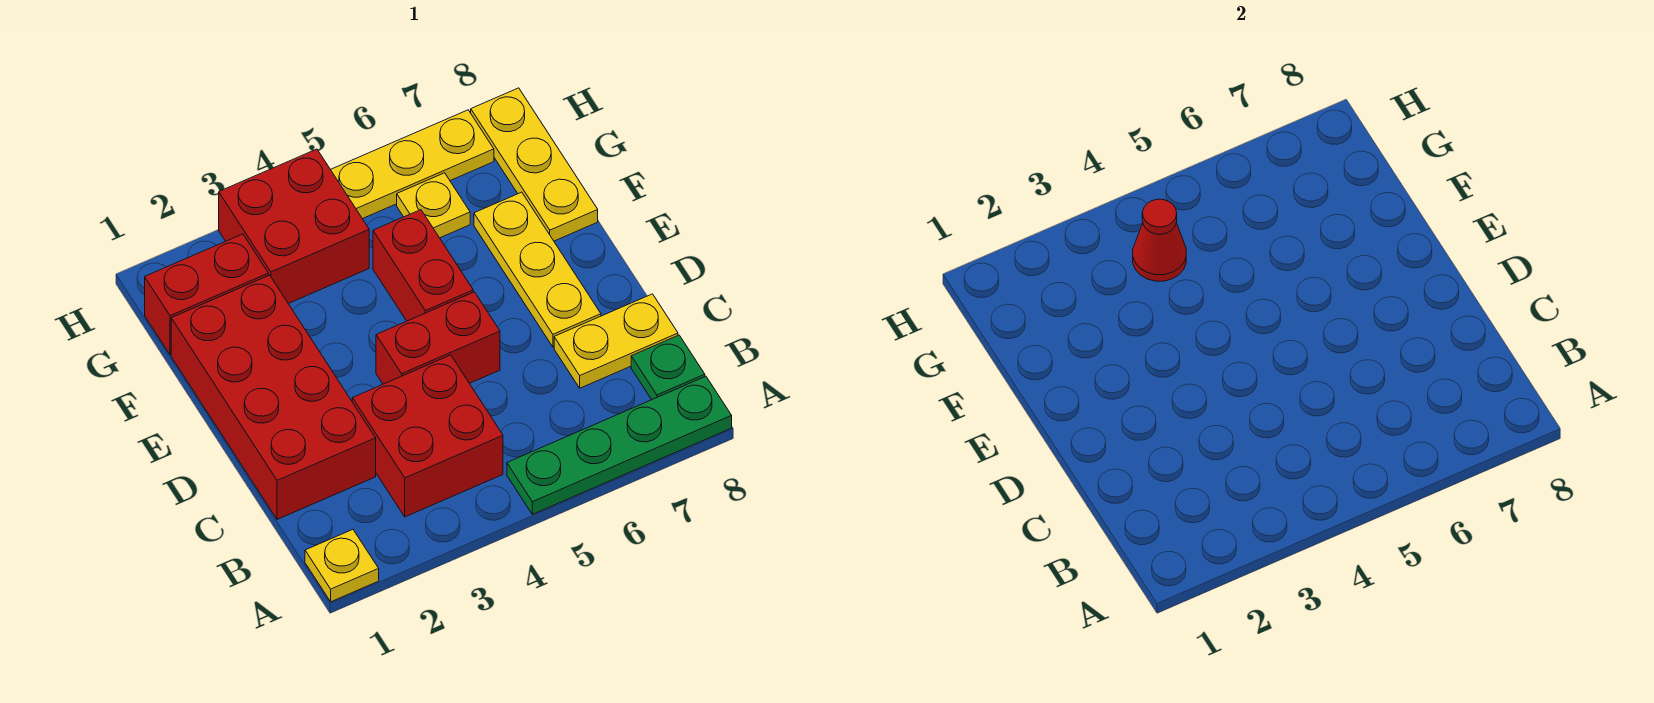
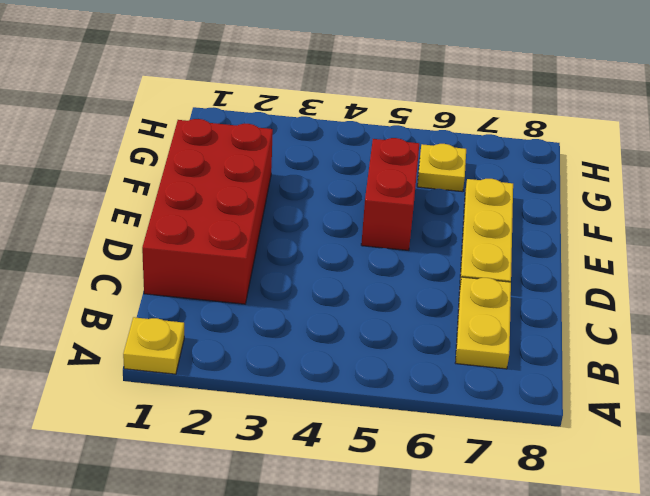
yellow plate B7:C7 level 1 -> yellow plate C7:C8 level 1
none -> green plate A5:A8 level 1
none -> red brick B3:C4 level 1
none -> green plate B8 level 1

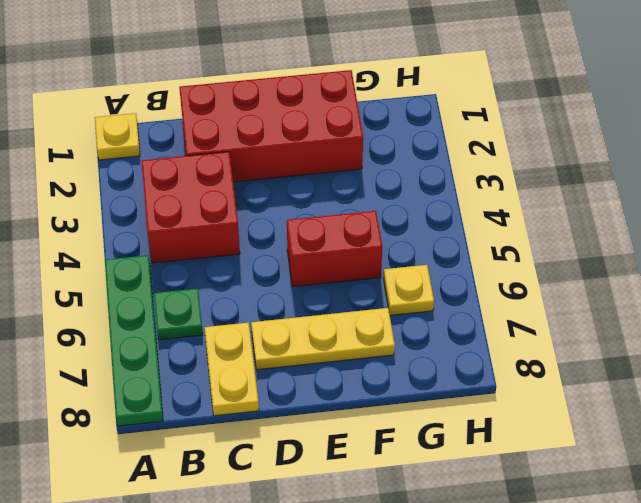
green plate B6 level 1 -> green plate B8 level 1
none -> red brick D4:D5 level 1
none -> yellow plate F8:H8 level 1
none -> red brick G1:G2 level 1

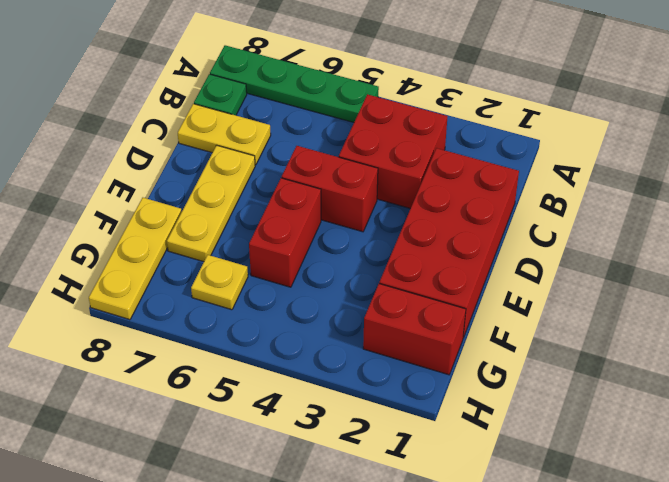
none -> yellow plate A1 level 1
none -> red brick G3:H4 level 1
none -> yellow plate H5:H7 level 1

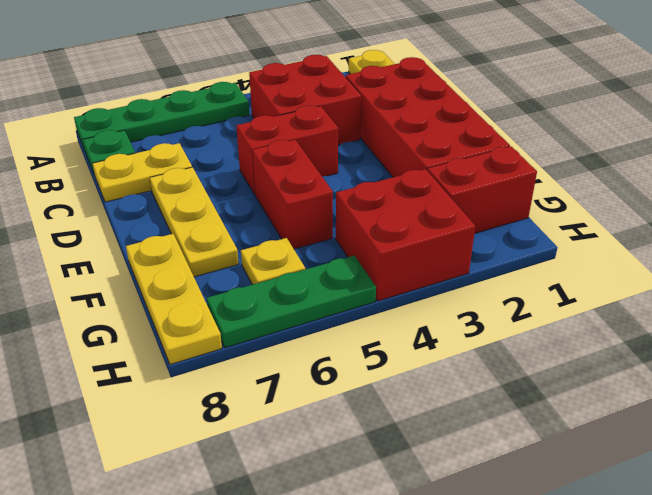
green plate H5:H7 level 1 -> yellow plate H5:H7 level 1
none -> red cone G4 level 2

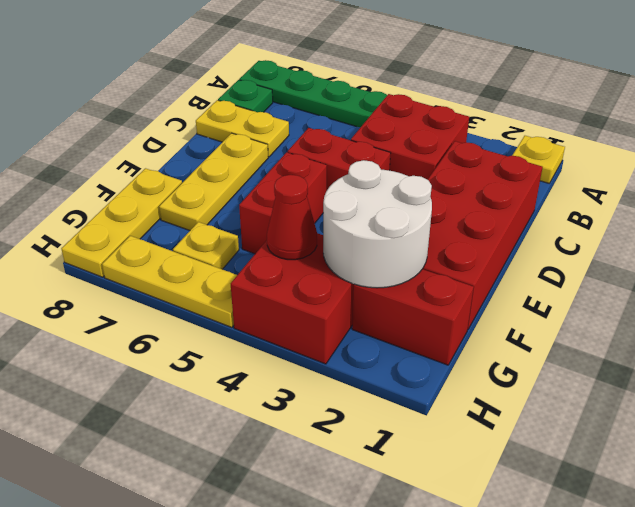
white round brick F2:G3 level 2 -> none

